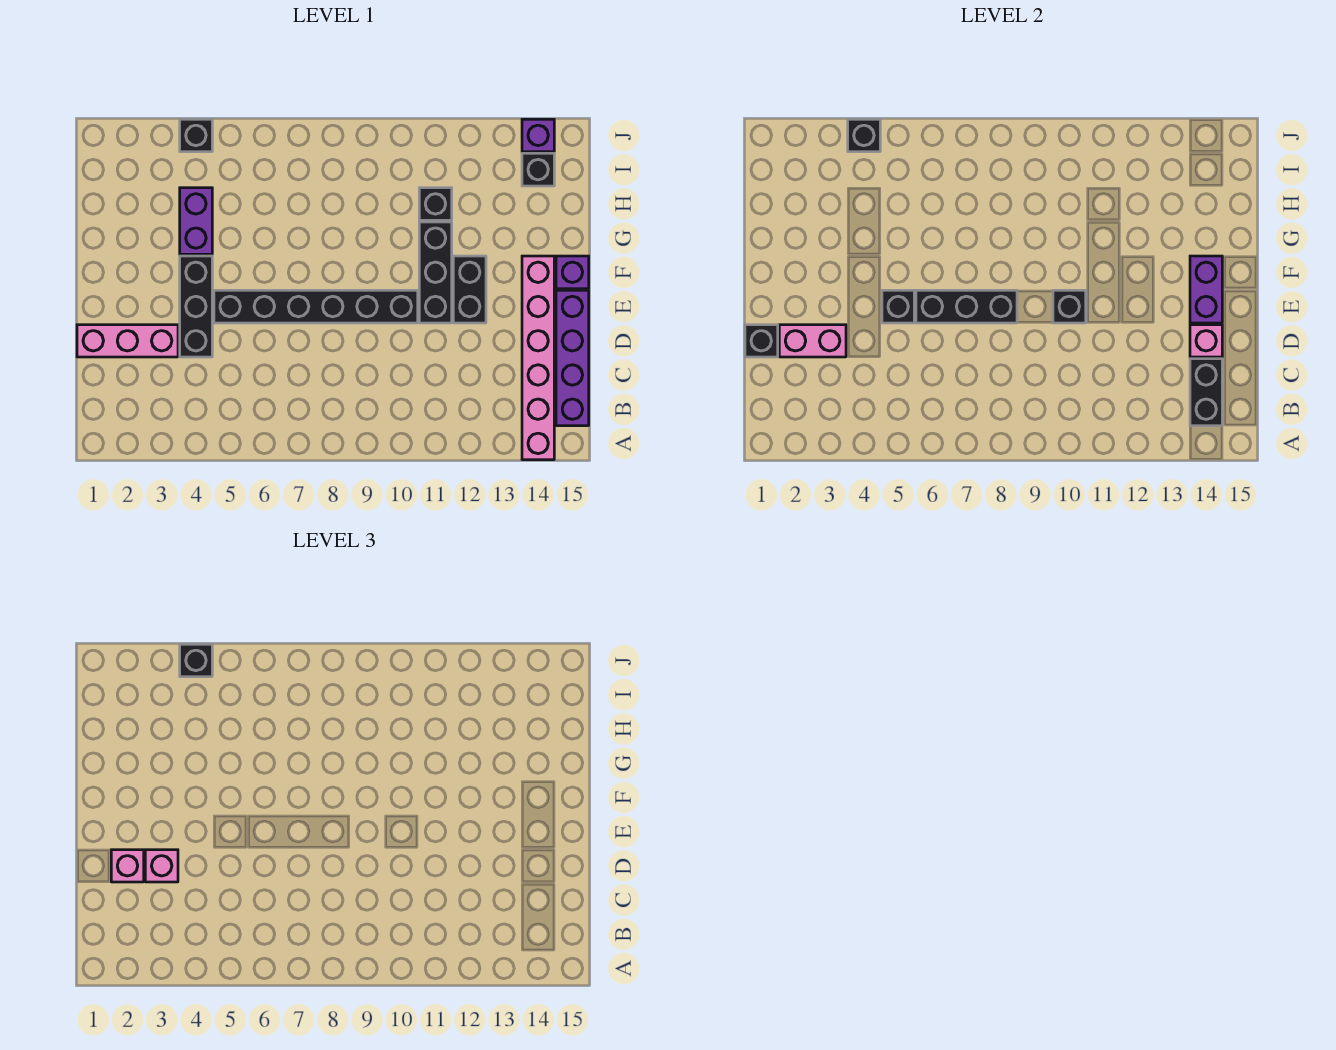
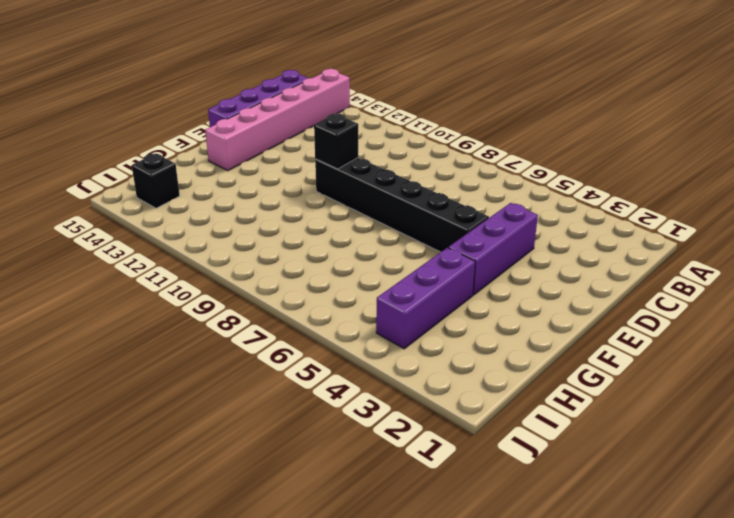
purple brick D4:F4 level 1 -> black brick D4:F4 level 1
purple brick G4:I4 level 1 -> purple brick G4:H4 level 1
none -> pink brick D1:D3 level 1
none -> black brick E11:G11 level 1
none -> black brick E12:F12 level 1

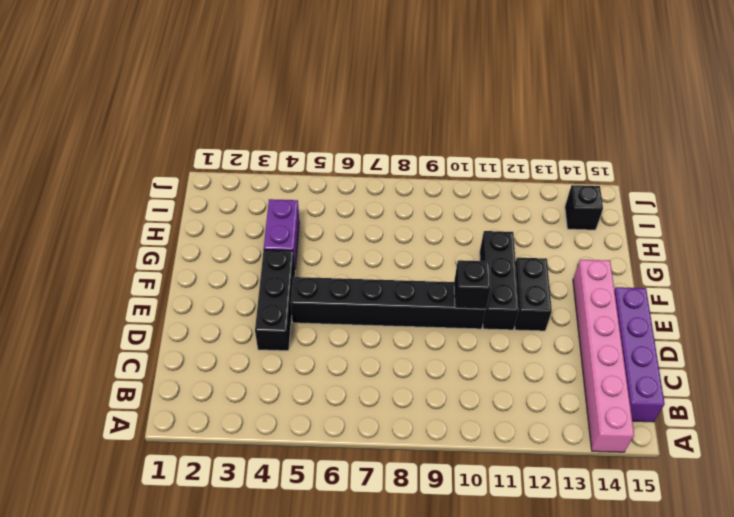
none -> pink brick D1:D3 level 1
none -> purple brick F15 level 1
none -> black brick H11 level 1

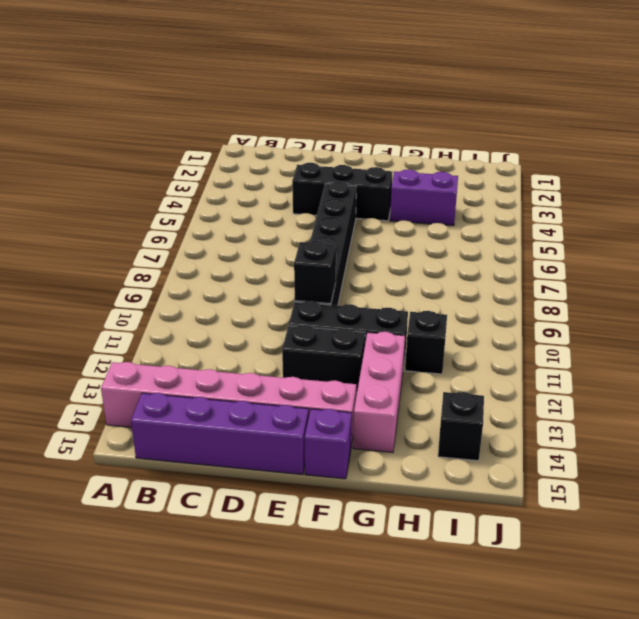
pink brick G12:G14 level 1 -> pink brick D1:D3 level 1
none -> black brick J4 level 1
none -> purple brick J14 level 1
none -> black brick B14:C14 level 2

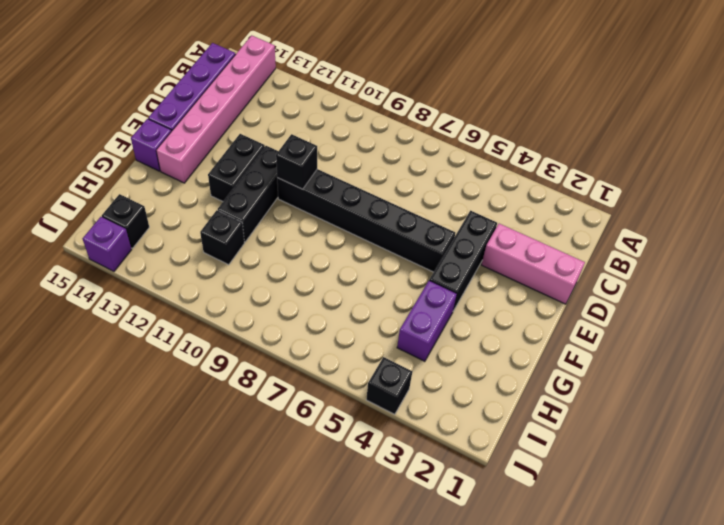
none -> black brick B14:C14 level 2
none -> black brick D1 level 2
none -> pink brick D2:D3 level 2

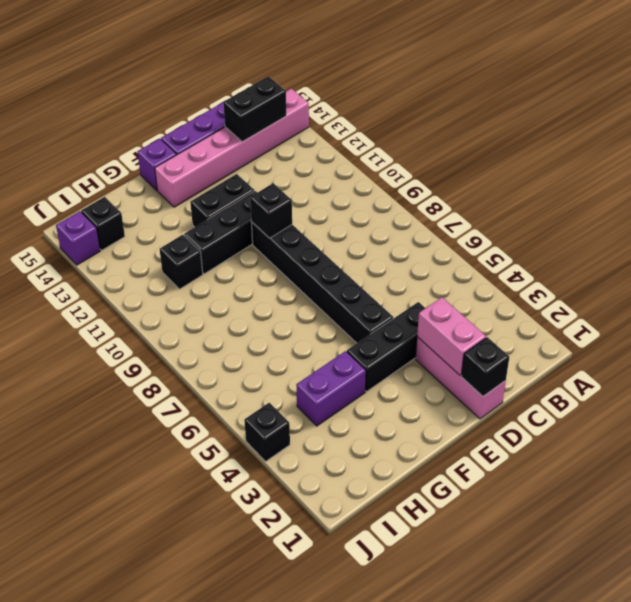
none -> pink brick D14 level 2
none -> black brick E5 level 2
none -> black brick E6:E8 level 2

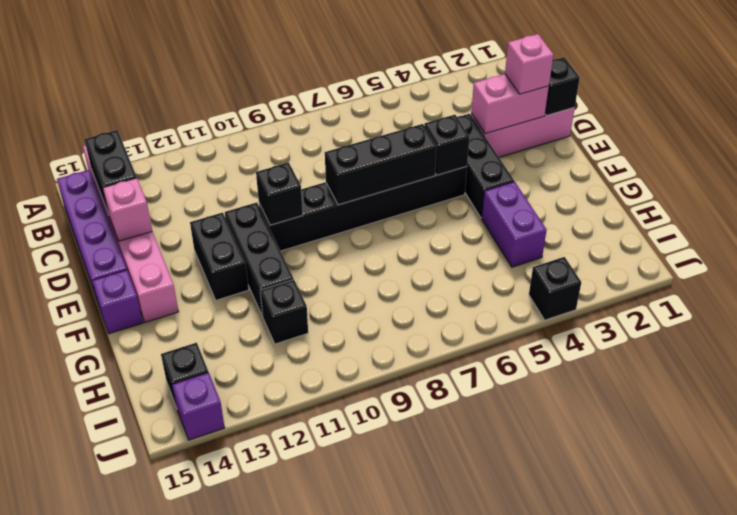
none -> purple brick E14:F14 level 2
none -> black brick J4 level 2
none -> pink brick D3 level 3

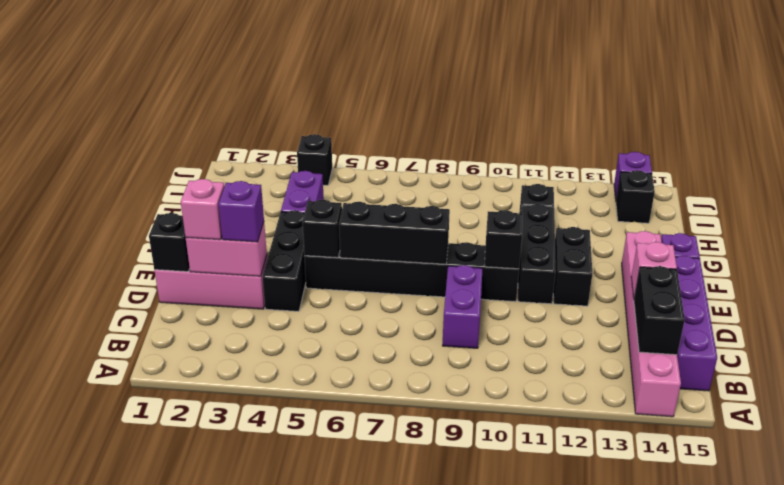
purple brick C9:D9 level 1 -> purple brick E14:F14 level 2
purple brick D3 level 3 -> pink brick D3 level 3
none -> black brick J4 level 2
none -> black brick J4 level 3

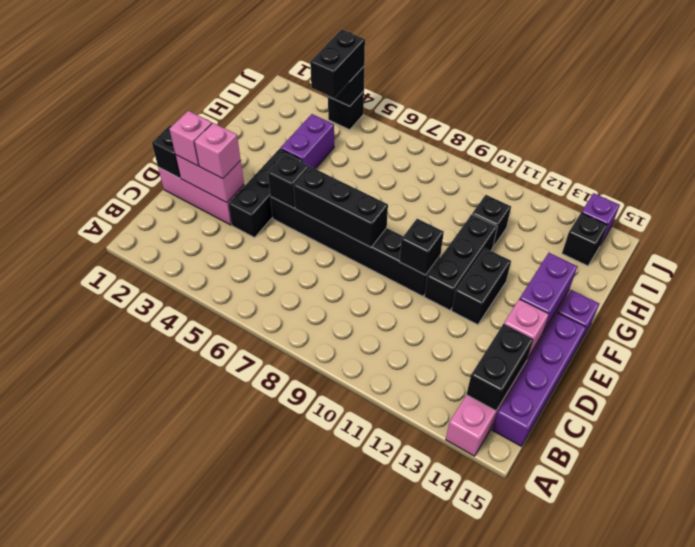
black brick I4:J4 level 3 -> black brick J4 level 3

